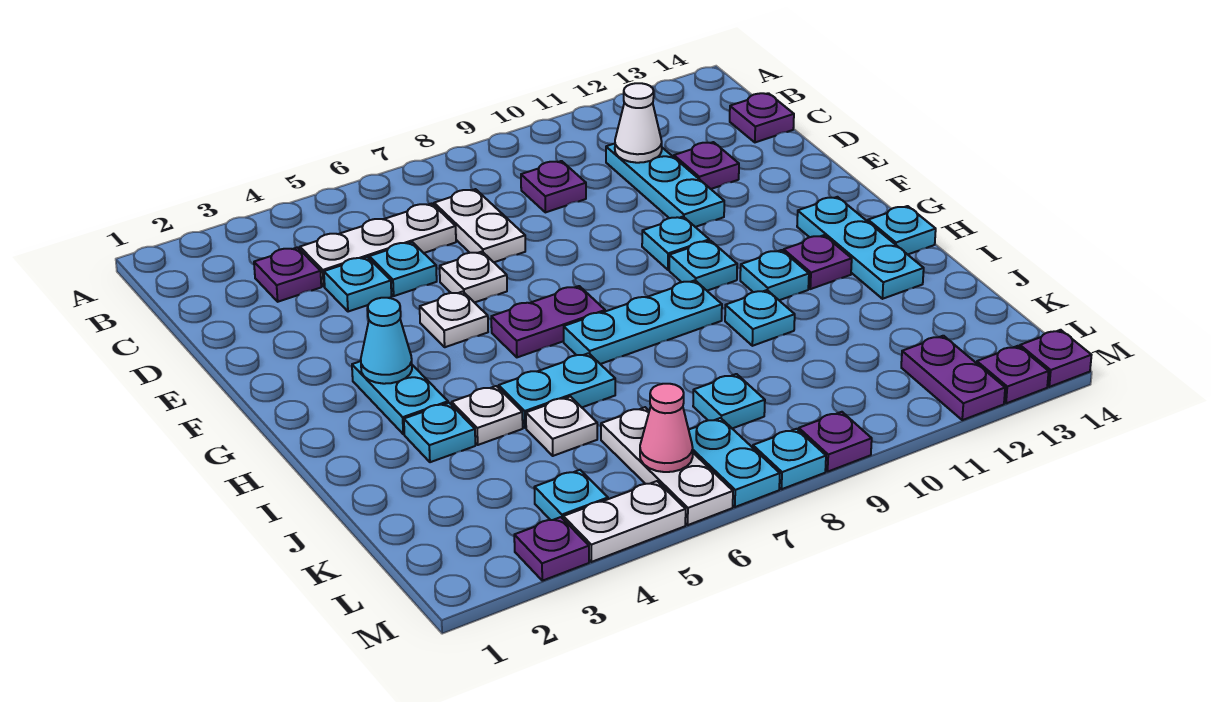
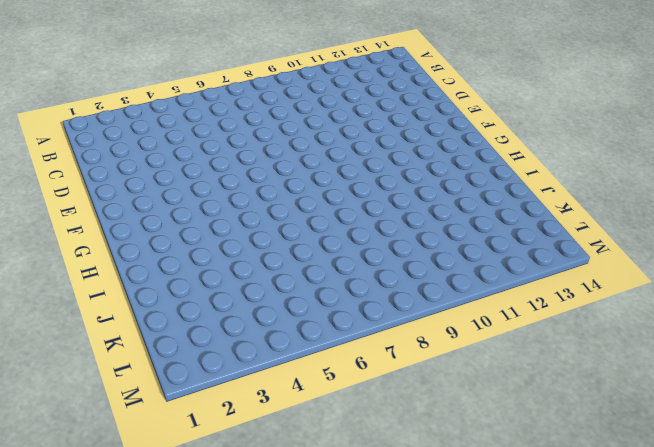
none -> purple plate C3 level 1
none -> white plate C4:C6 level 1
none -> white plate C7:D7 level 1
none -> purple plate C9 level 1

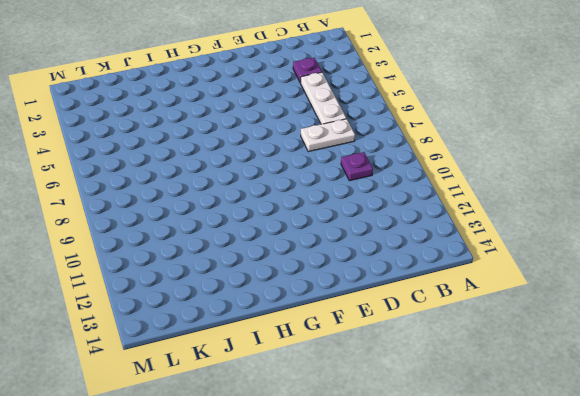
none -> cyan plate C11:E11 level 1
none -> purple plate C14 level 1
none -> cyan plate D4 level 1
none -> cyan plate D5 level 1

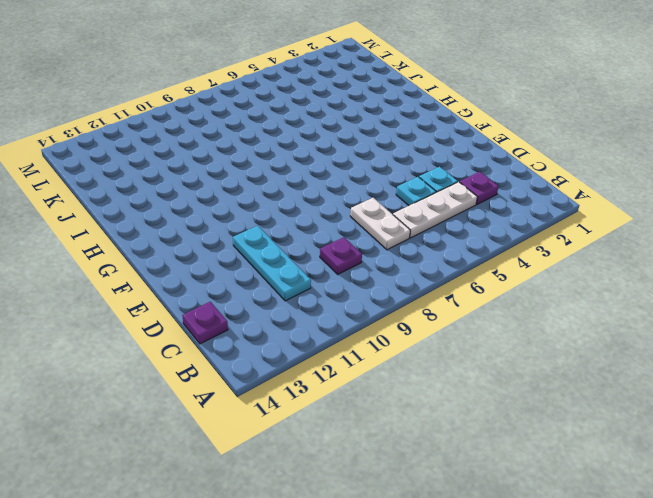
none -> purple plate D12 level 1
none -> white plate E6 level 1
none -> white plate F5 level 1
none -> cyan plate F10 level 1

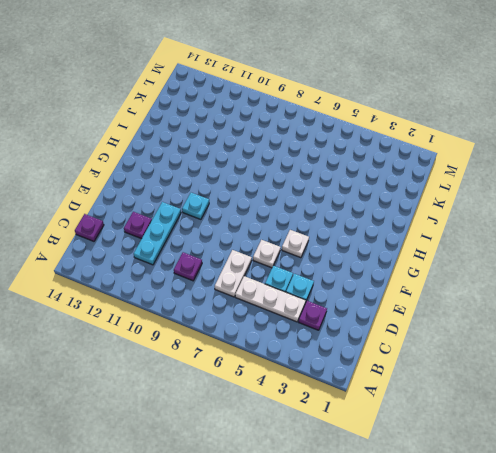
none -> cyan plate G3:H3 level 1
none -> purple plate G6:G7 level 1
none -> cyan plate G10 level 1
none -> cyan plate G13:I13 level 1

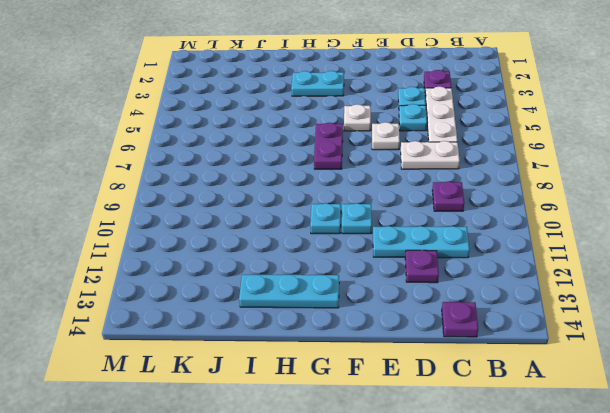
none -> cyan plate H7:H9 level 1
none -> cyan plate H11 level 1
none -> purple plate H12 level 1
none -> cyan plate H14 level 1

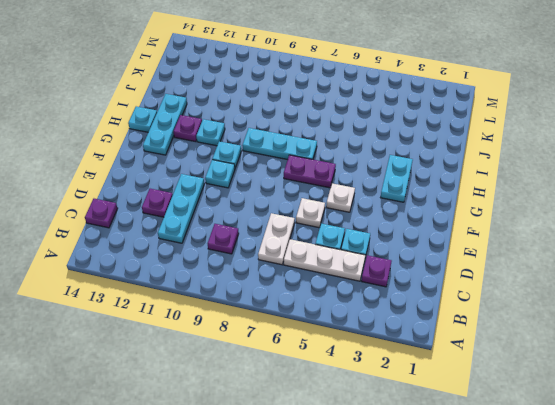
none -> cyan plate I3 level 1
none -> white plate I4 level 1
none -> cyan plate I5:I6 level 1
none -> cyan plate I10 level 1

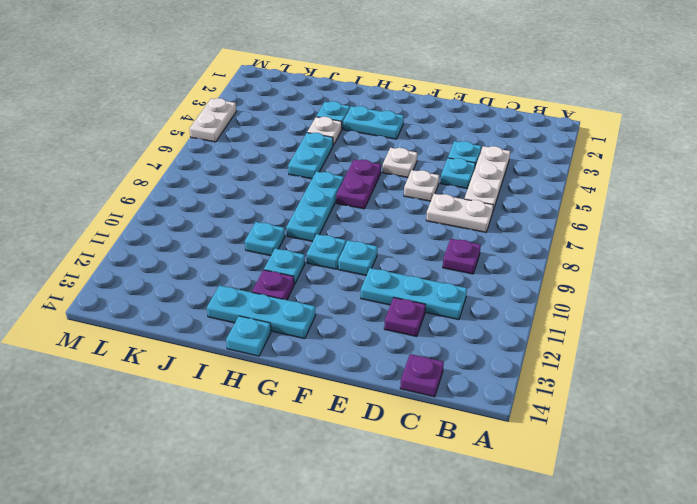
none -> purple plate C3 level 1
none -> white plate J5 level 1
none -> white plate K6:M6 level 1
none -> cyan plate K8 level 1

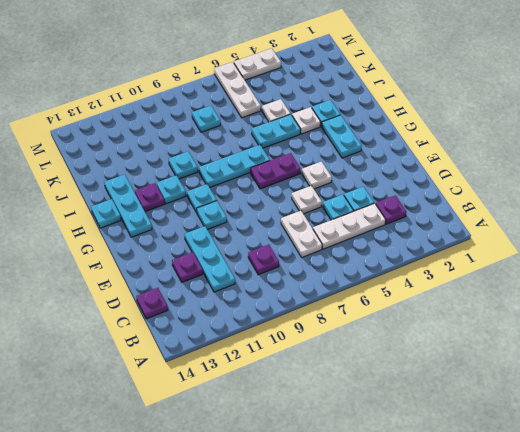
none -> cyan plate L4 level 1
none -> cyan plate L7:M7 level 1
none -> purple plate L12:M12 level 1
none -> purple plate M3 level 1

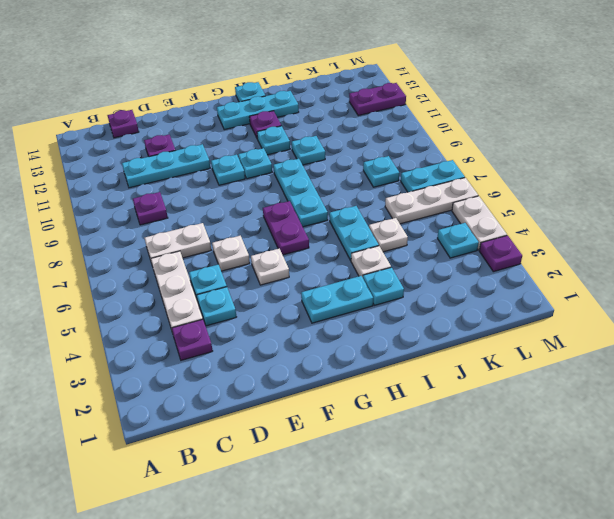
none -> cyan plate M8 level 1
none -> purple plate M9 level 1
none -> purple plate M13 level 1
none -> purple plate M14 level 1

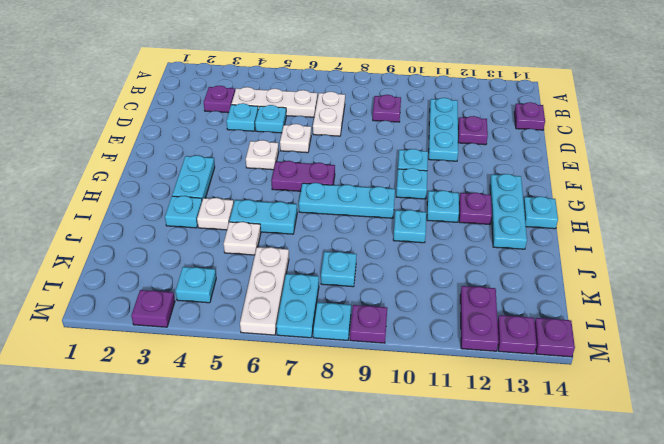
none -> white plate M4:M5 level 1
none -> white cone C11 level 2
none -> cyan cone G3 level 2
none -> pink cone L6 level 2

